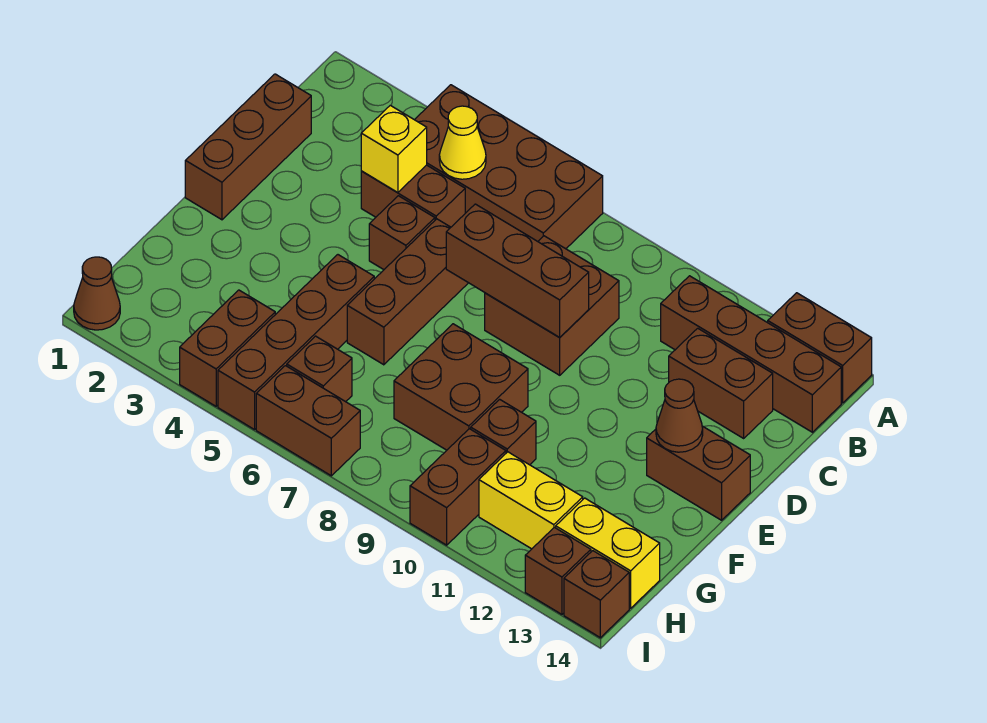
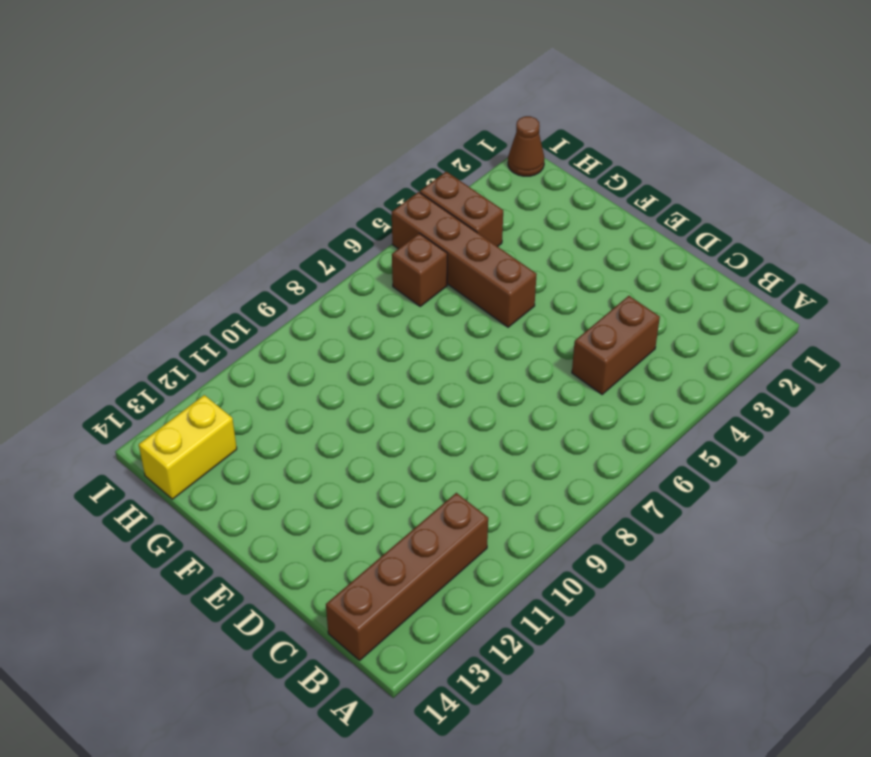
none -> brown brick A4:B7 level 1
none -> brown brick A13:A14 level 1
none -> brown brick C1:E1 level 1

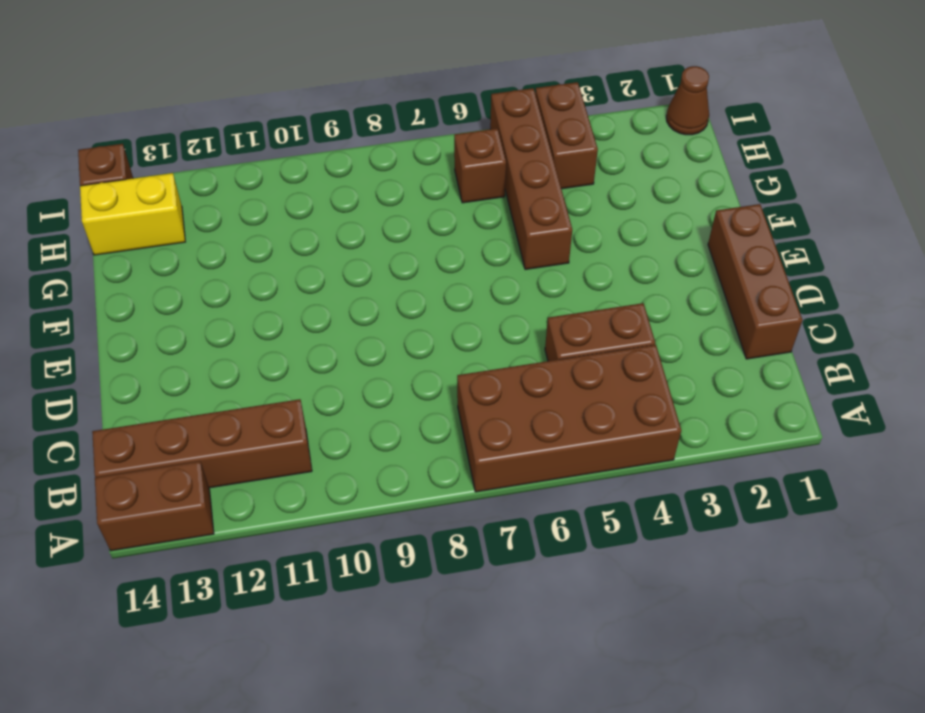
none -> brown brick C8:D9 level 1
none -> brown brick C12:C13 level 1
none -> brown brick D5 level 1

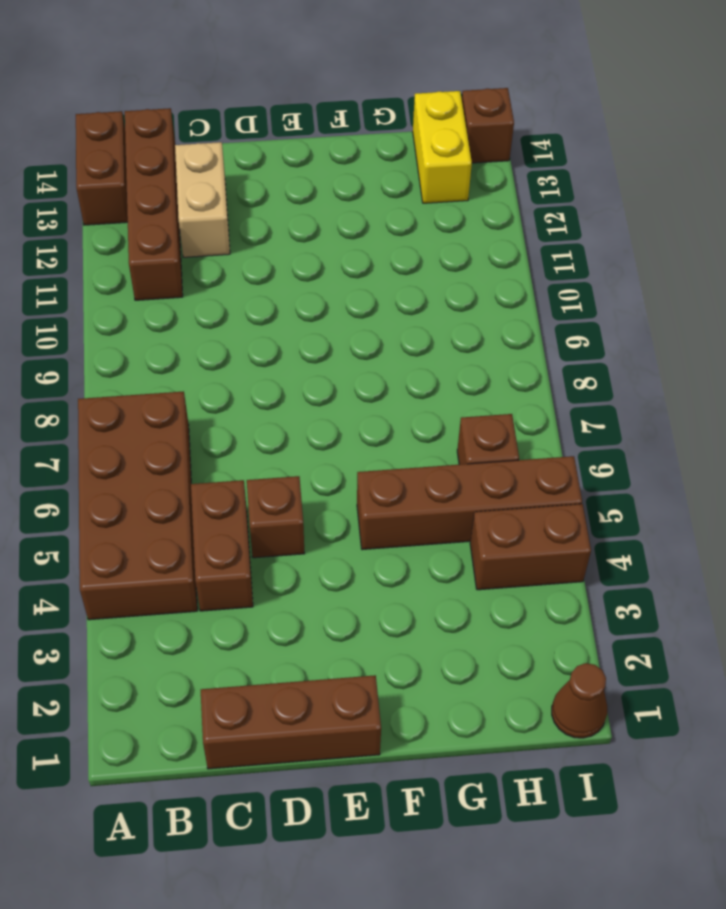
tan brick C12:C13 level 1 -> brown brick C12:C13 level 1
none -> brown brick C8:D9 level 1
none -> brown brick D6:F6 level 1
none -> brown brick E13:E14 level 1

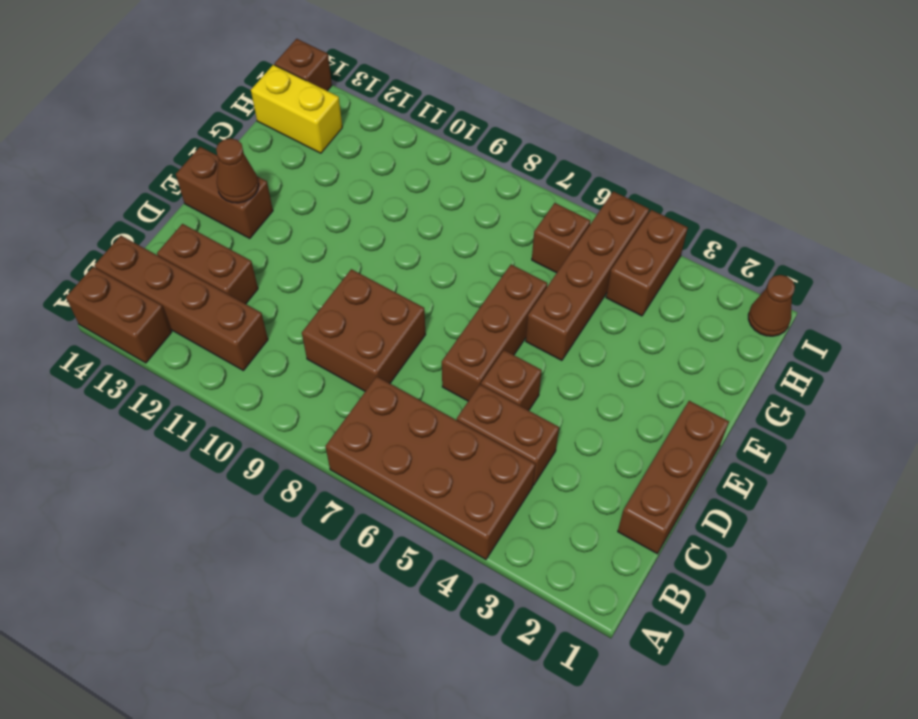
none -> brown brick F8:G9 level 1
none -> brown brick G10 level 1
none -> brown brick H10:I10 level 1

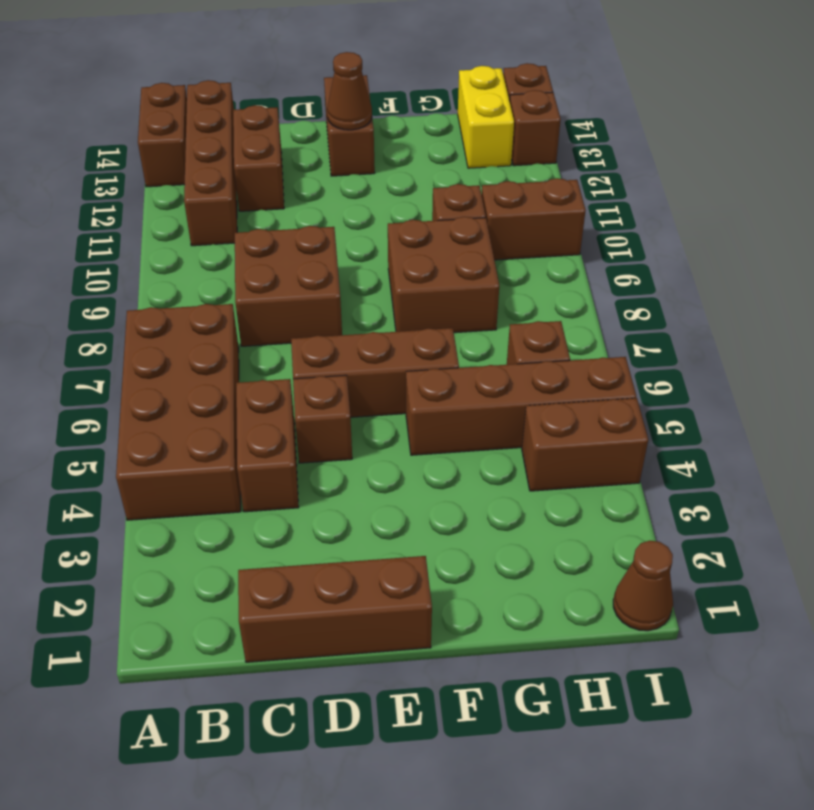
none -> yellow brick H11:H12 level 1
none -> brown brick I6:I7 level 1
none -> yellow cone B5 level 2

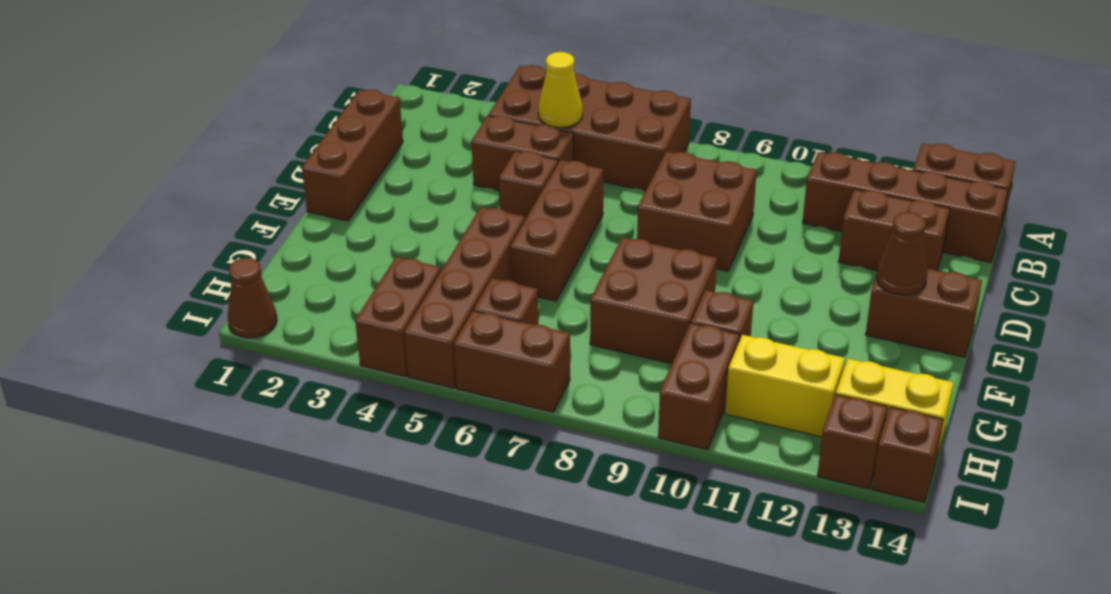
none -> yellow brick C4 level 2
none -> brown brick D7:D9 level 2

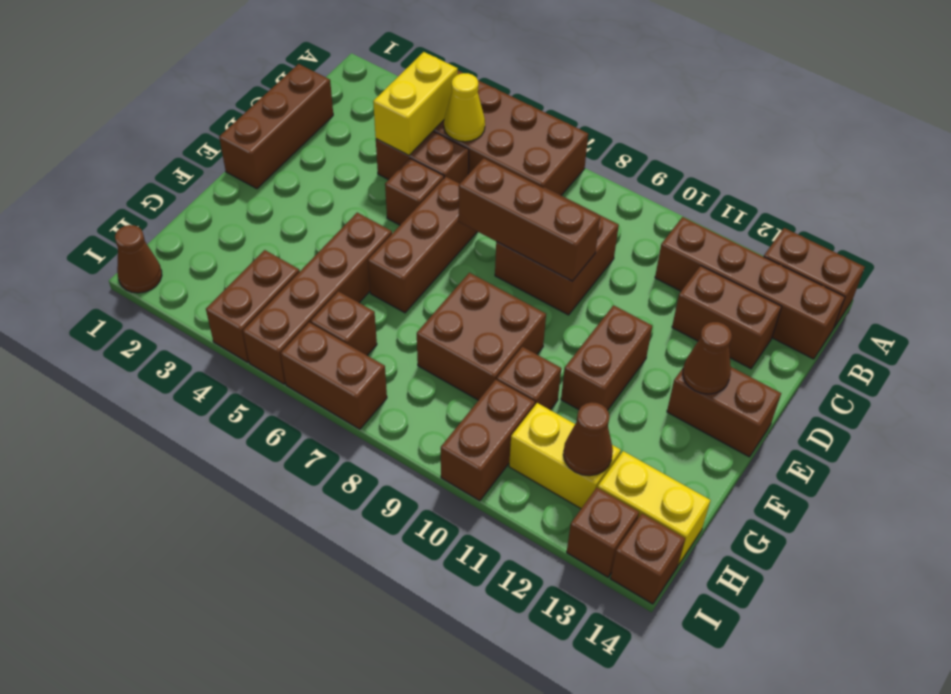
yellow brick B4:C4 level 2 -> yellow brick C4 level 2
brown brick E11:F11 level 1 -> none
brown cone H12 level 2 -> none

